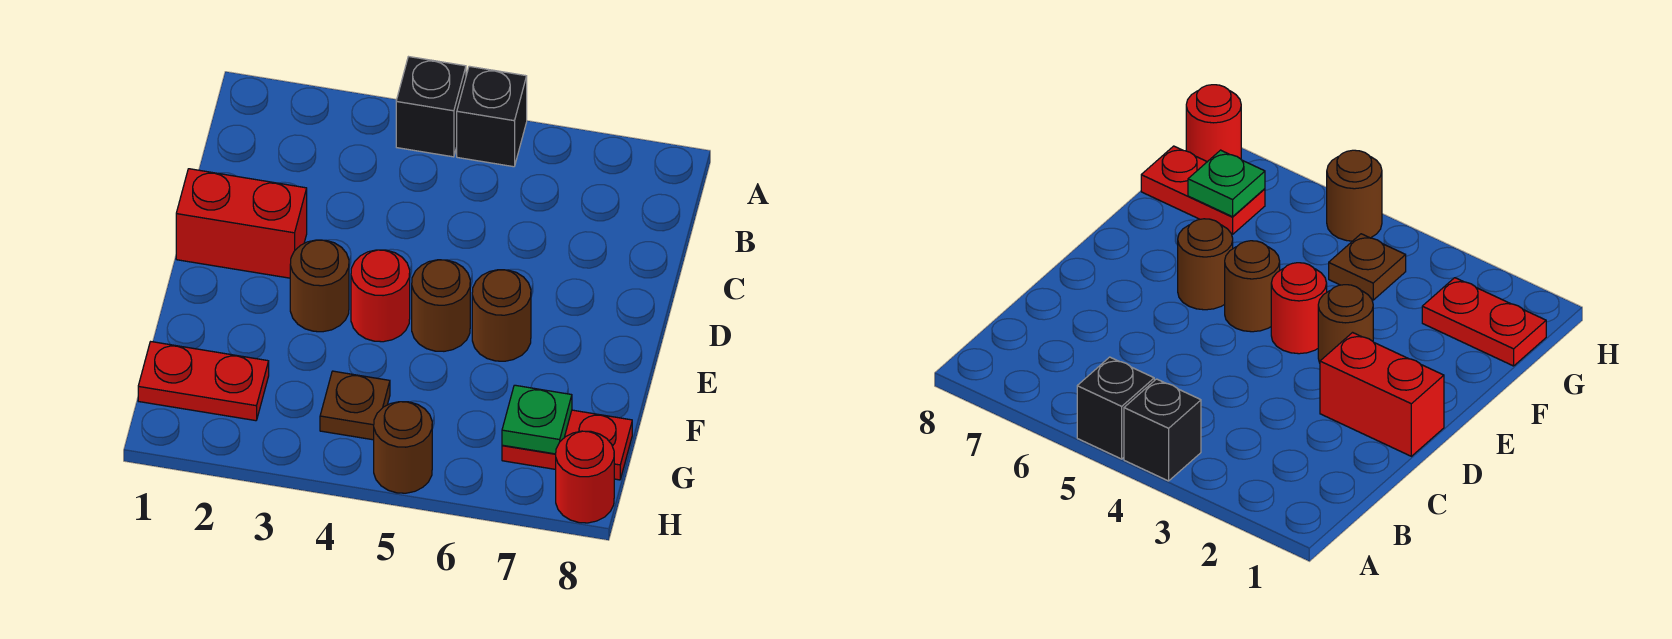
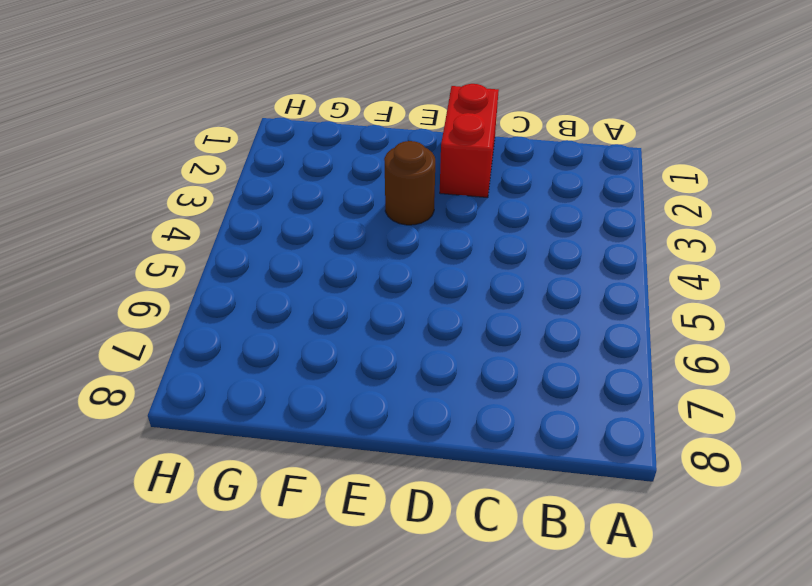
none -> black brick A4 level 1
none -> black brick A5 level 1
none -> red round brick E4 level 1

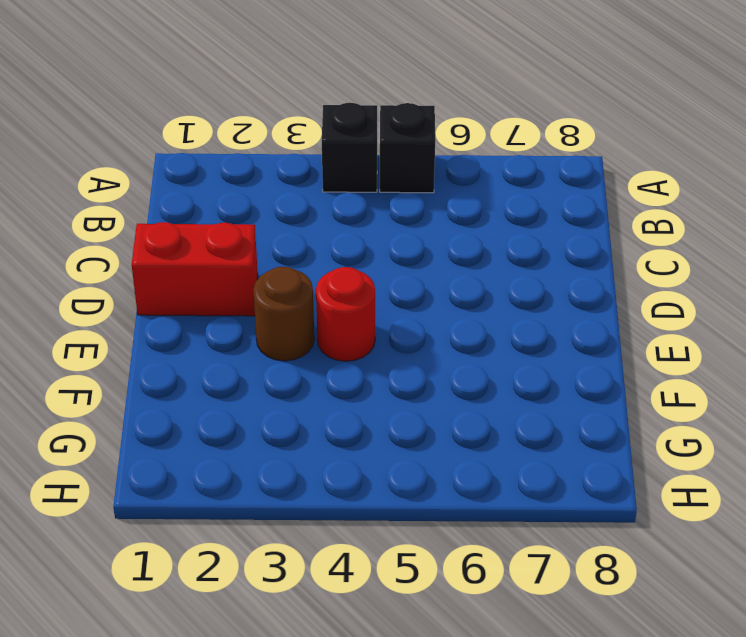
none -> brown round brick E5 level 1
none -> brown round brick E6 level 1
none -> red plate G1:G2 level 1

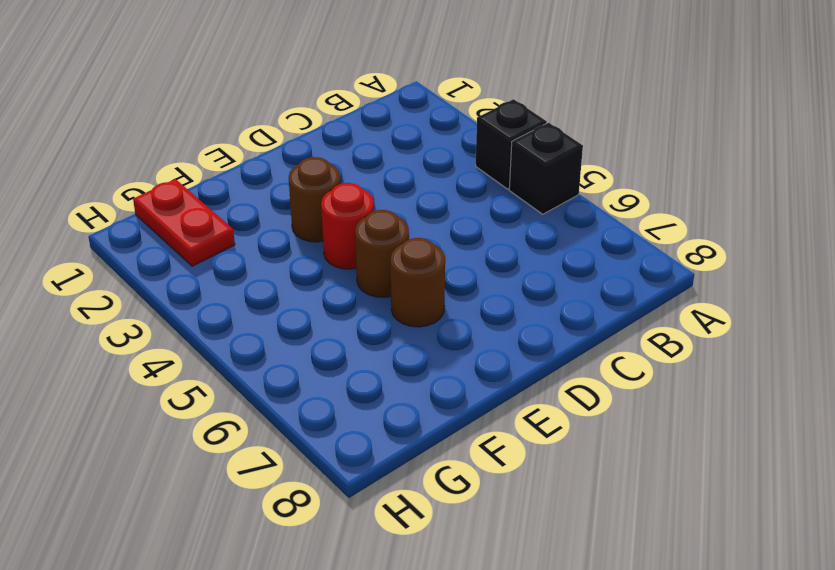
none -> red brick D1:D2 level 1
none -> brown plate G4 level 1
none -> red plate G7:G8 level 1

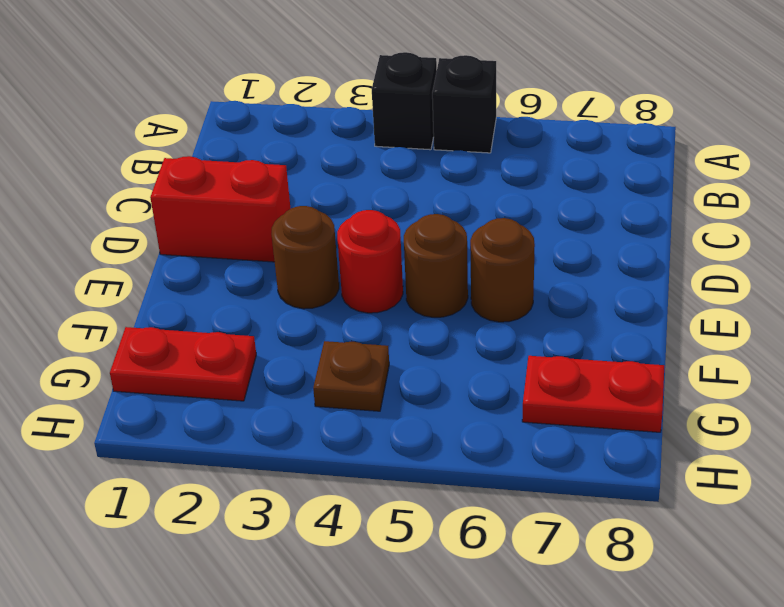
none -> brown round brick H5 level 1
none -> red round brick H8 level 1
none -> green plate G7 level 2

